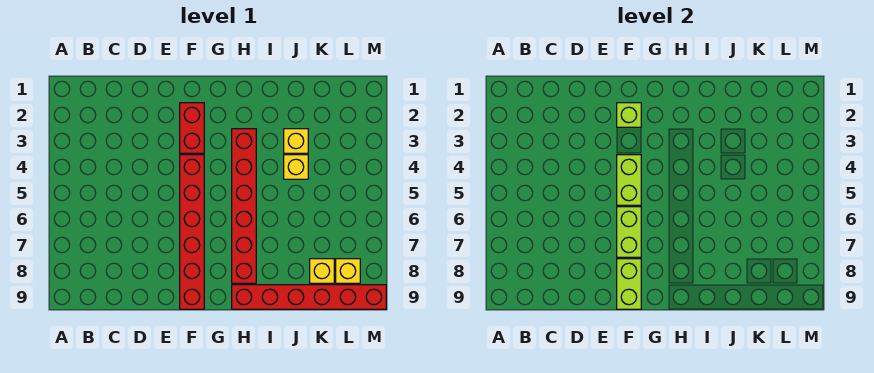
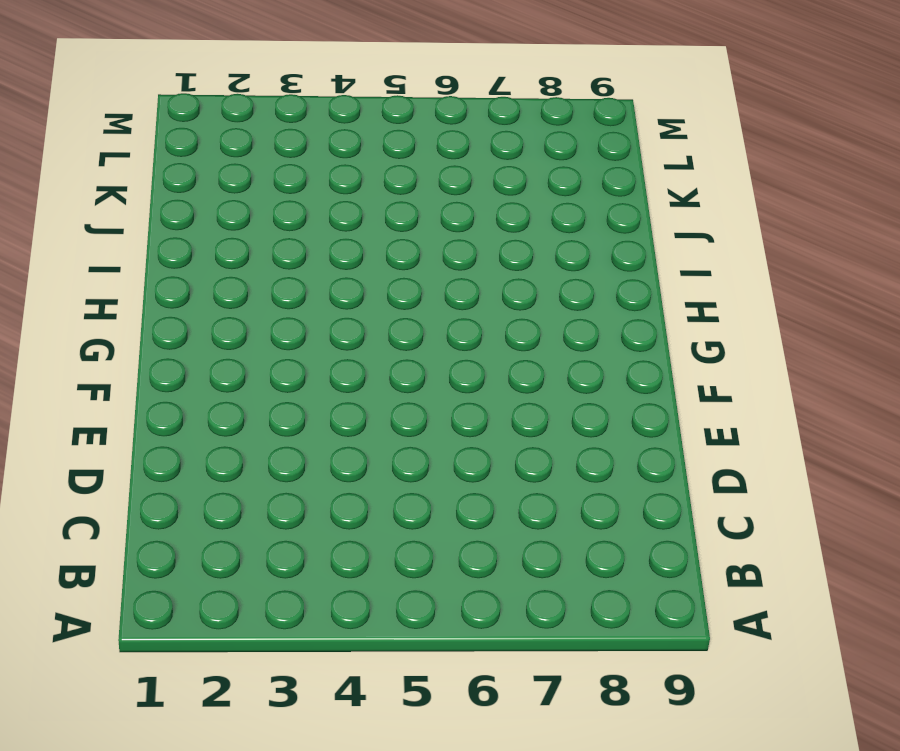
none -> red brick F2:F3 level 1
none -> red brick F4:F9 level 1
none -> red brick H3:H8 level 1

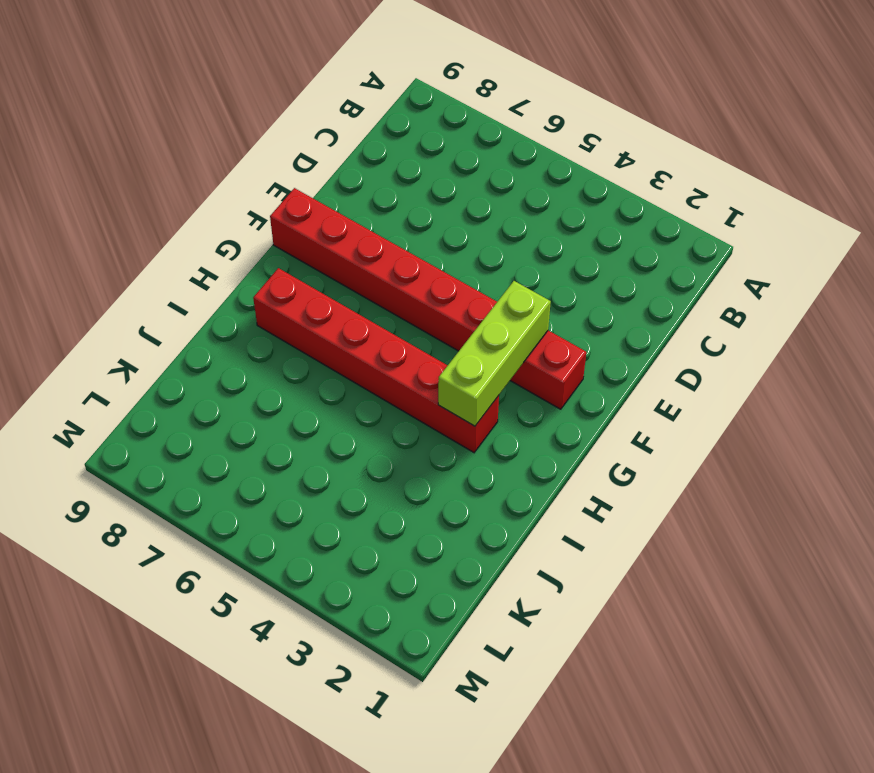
lime brick F3:H3 level 2 -> none
none -> red brick H9:M9 level 1
none -> yellow brick J3 level 1
none -> yellow brick J4 level 1

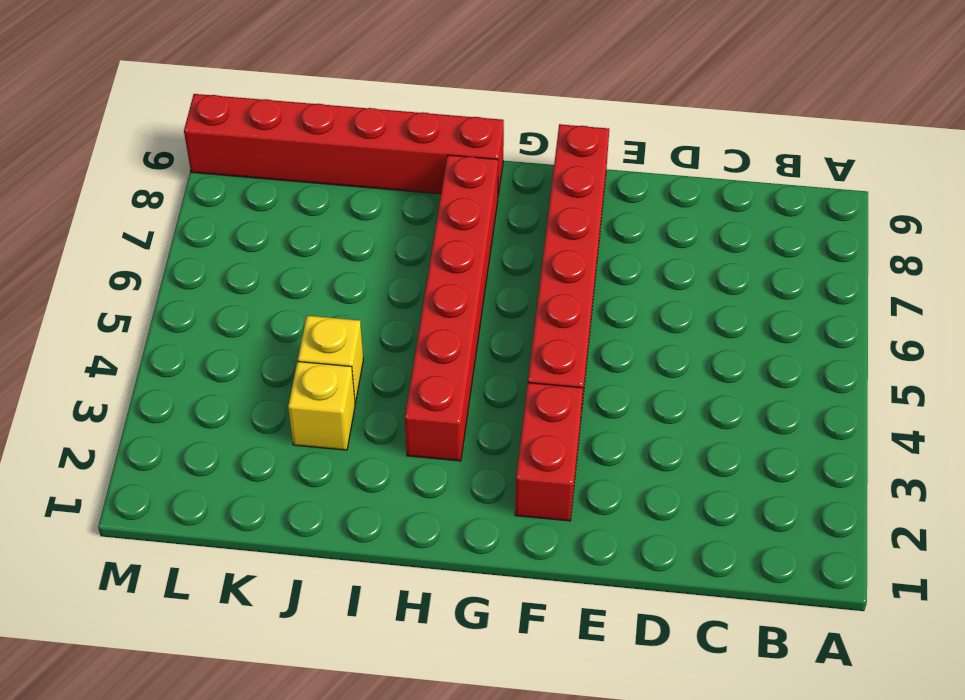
none -> yellow brick K8 level 1
none -> yellow brick L8 level 1
none -> lime brick F2 level 2

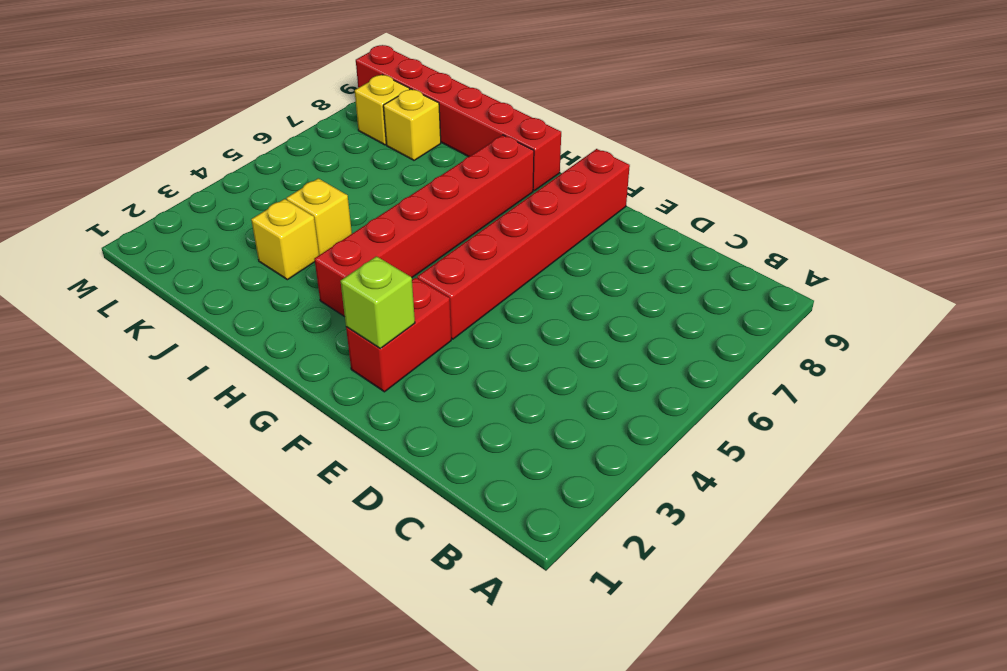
none -> lime brick F4:F5 level 2
none -> lime brick F6:F7 level 2
none -> lime brick F8:F9 level 2

